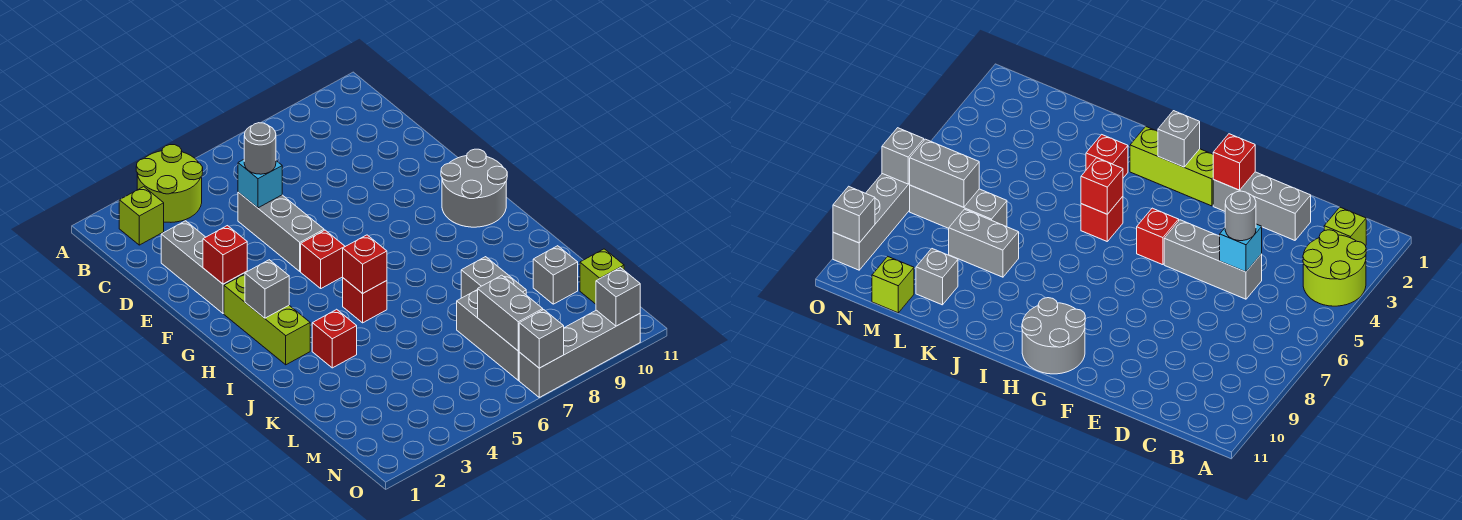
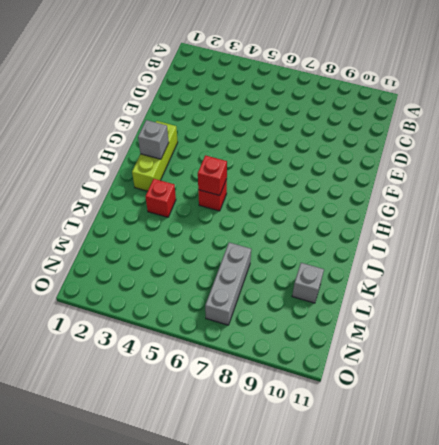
none -> lime round brick A3:B4 level 1
none -> lime brick B2 level 1
none -> grey brick D2:F2 level 1

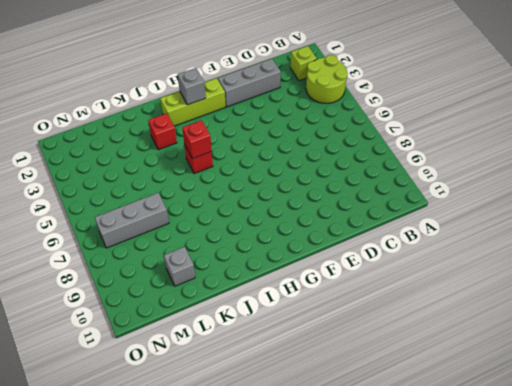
none -> grey brick D5:F5 level 1
none -> red brick G5 level 1
none -> grey round brick G10:H11 level 1

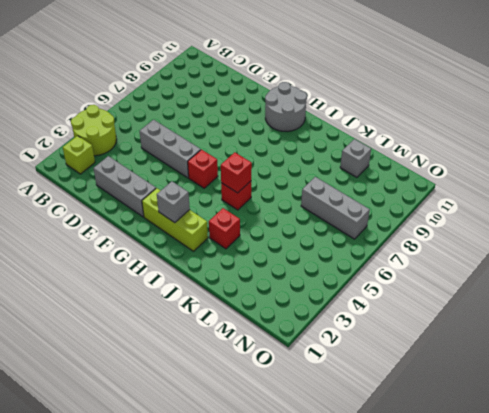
none -> grey brick K8:L8 level 1
none -> lime brick M11 level 1
none -> grey brick O7:O10 level 1

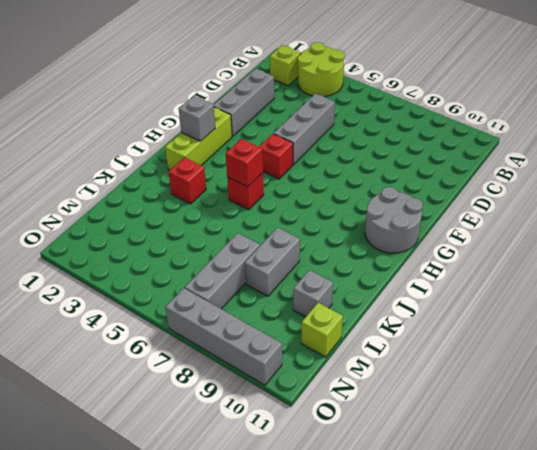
none -> cyan brick D5 level 2
none -> red brick F2 level 2
none -> grey brick M7:N7 level 2

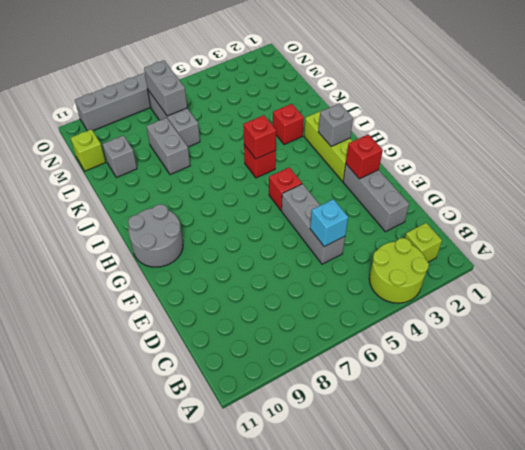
none -> grey brick O7 level 2
none -> grey brick O10 level 2
none -> grey round brick D5 level 3

